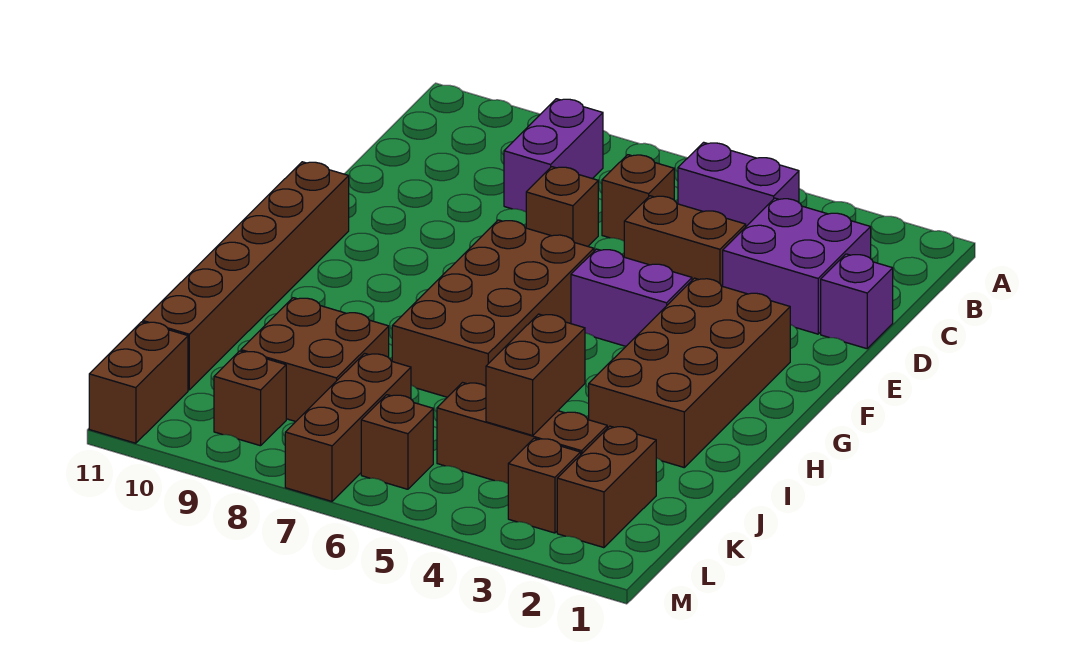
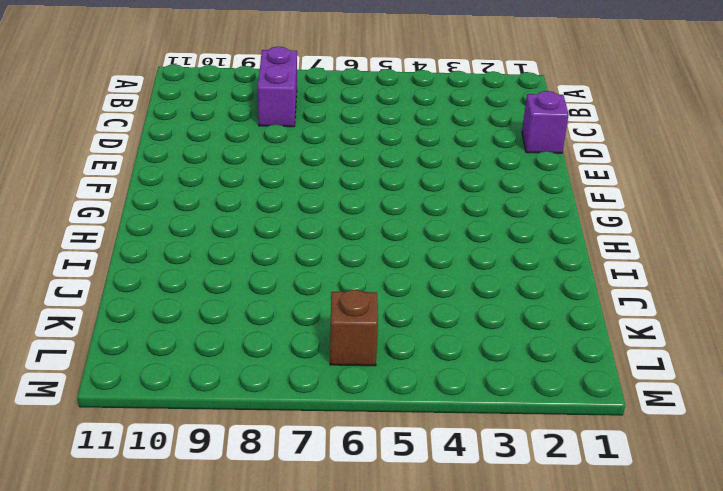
none -> purple brick B4:B5 level 1
none -> purple brick C2:D3 level 1
none -> brown brick C6 level 1

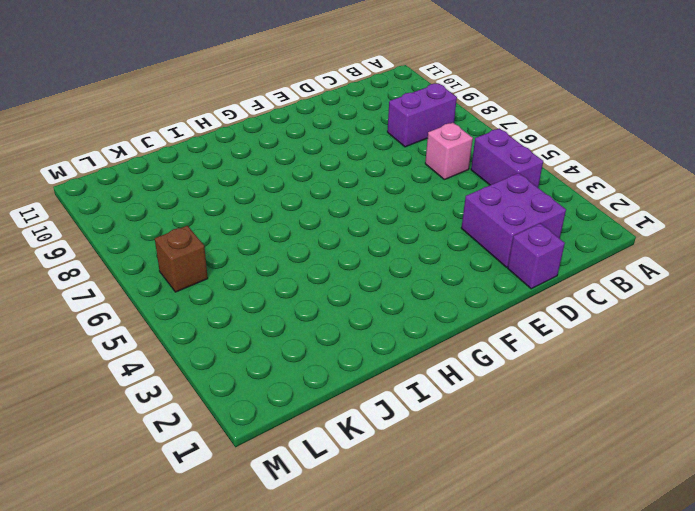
pink brick C6 level 1 -> brown brick C6 level 1
none -> brown brick D4:D5 level 1
none -> brown brick D7 level 1
none -> brown brick F2:I3 level 1

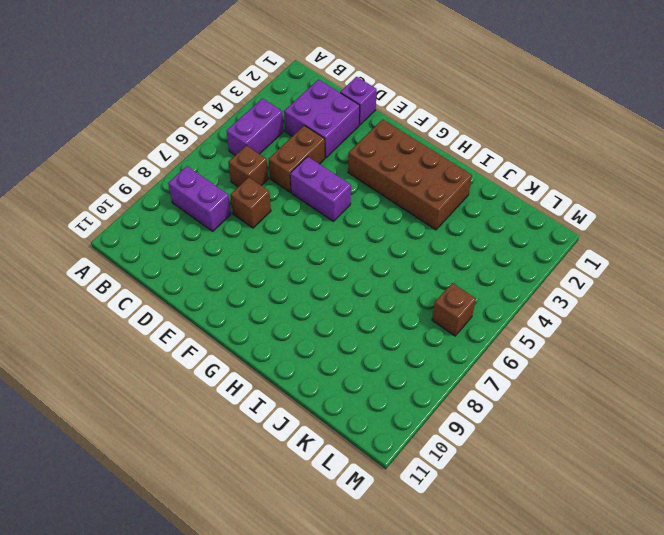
purple brick E5:F5 level 1 -> purple brick F4:F5 level 1
none -> brown brick F6:I7 level 1
none -> brown brick F11:K11 level 1
none -> brown brick J8:K9 level 1

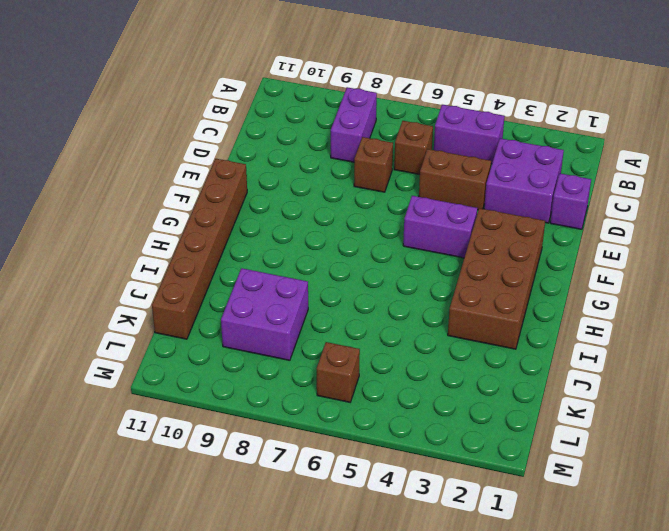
purple brick J8:K9 level 1 -> brown brick J8:K9 level 1
none -> brown brick F6:I7 level 1
none -> brown brick K2:L2 level 1
none -> brown brick K3:K5 level 1

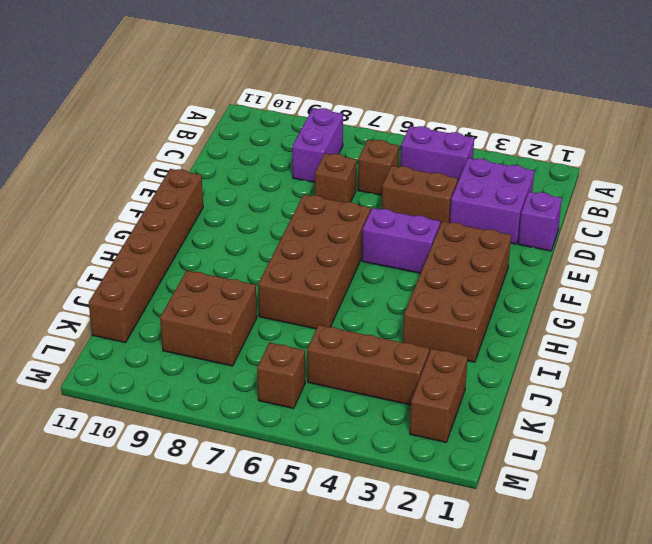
none -> brown brick K7:M7 level 1
none -> brown brick L3 level 1
none -> brown brick L9 level 1

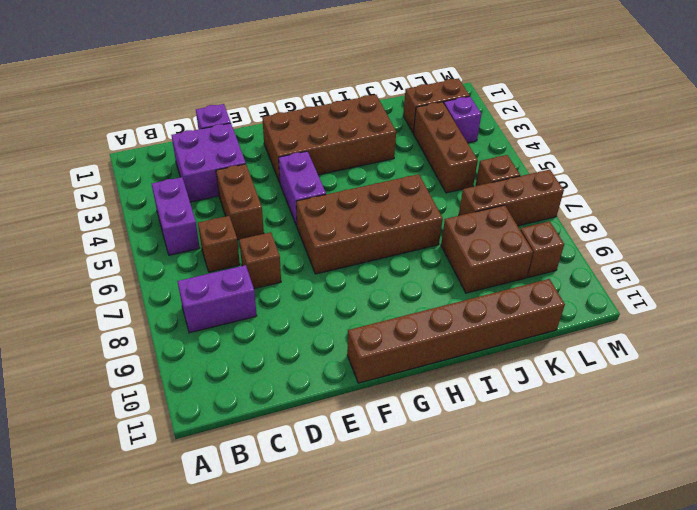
purple brick L3 level 1 -> brown brick L3 level 1
none -> brown brick L11:M11 level 1
none -> brown brick J4:K4 level 2

